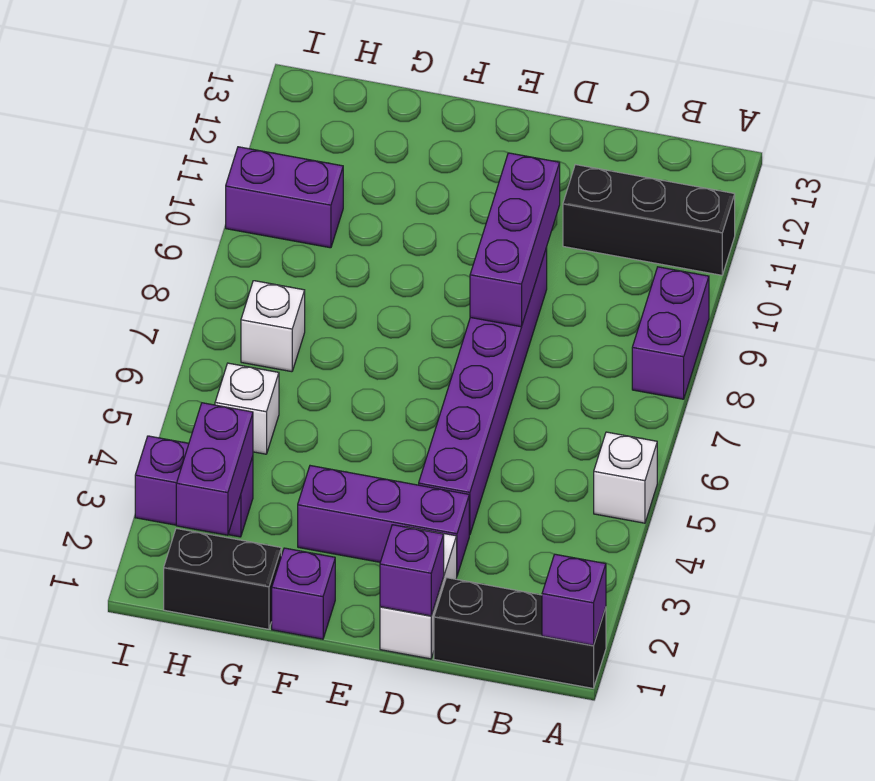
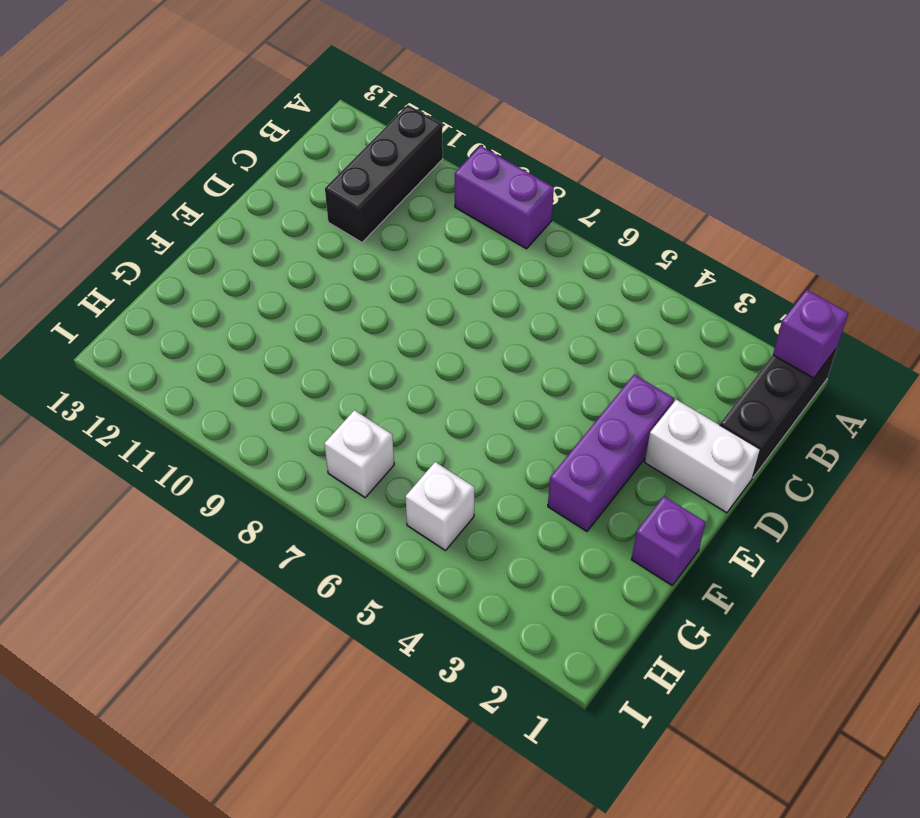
none -> white brick A5 level 1
none -> purple brick D4:D9 level 1
none -> black brick G1:H1 level 1

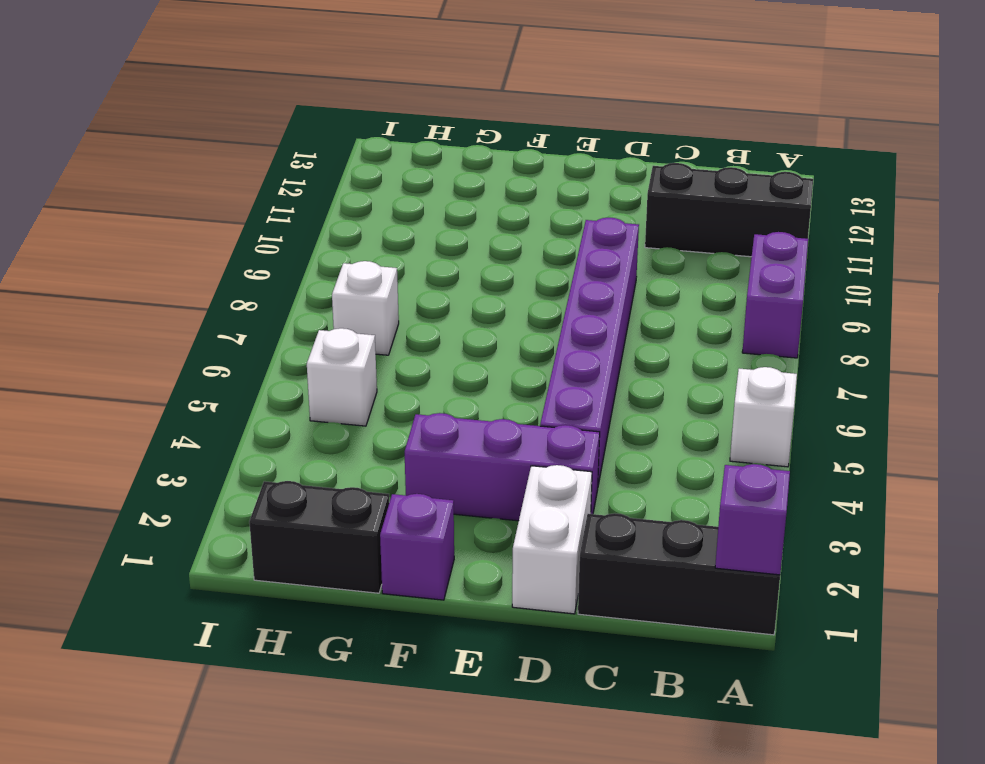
none -> purple brick H3:I3 level 1
none -> purple brick H10:I10 level 1
none -> purple brick D1 level 2

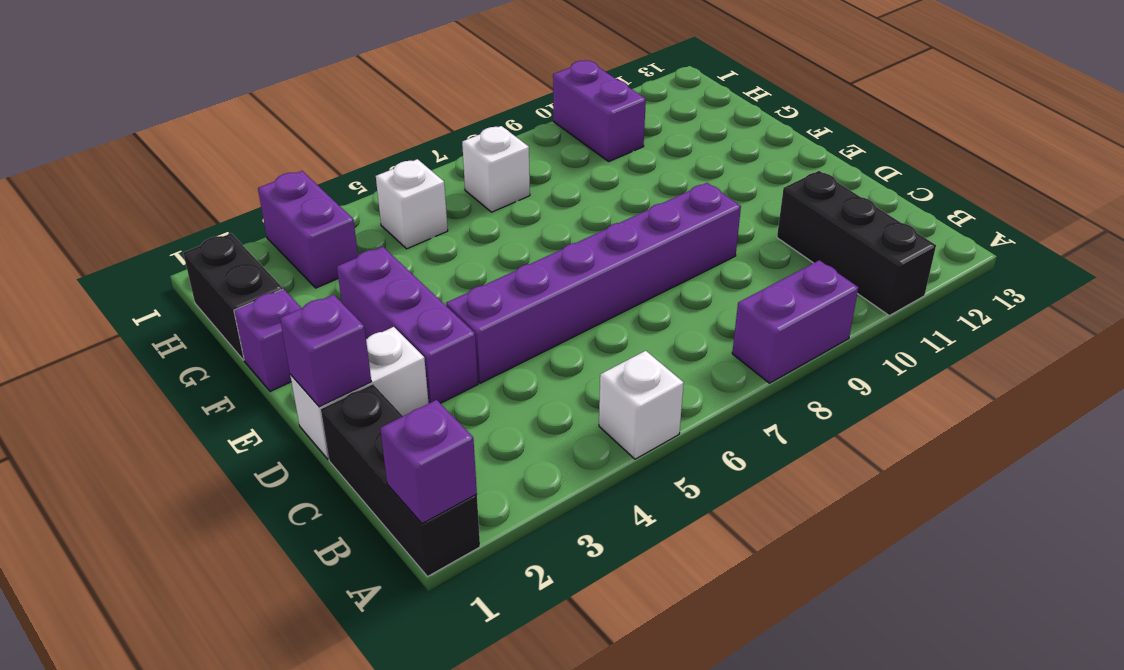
none -> purple brick D8:D10 level 2
none -> purple brick H2:H3 level 2

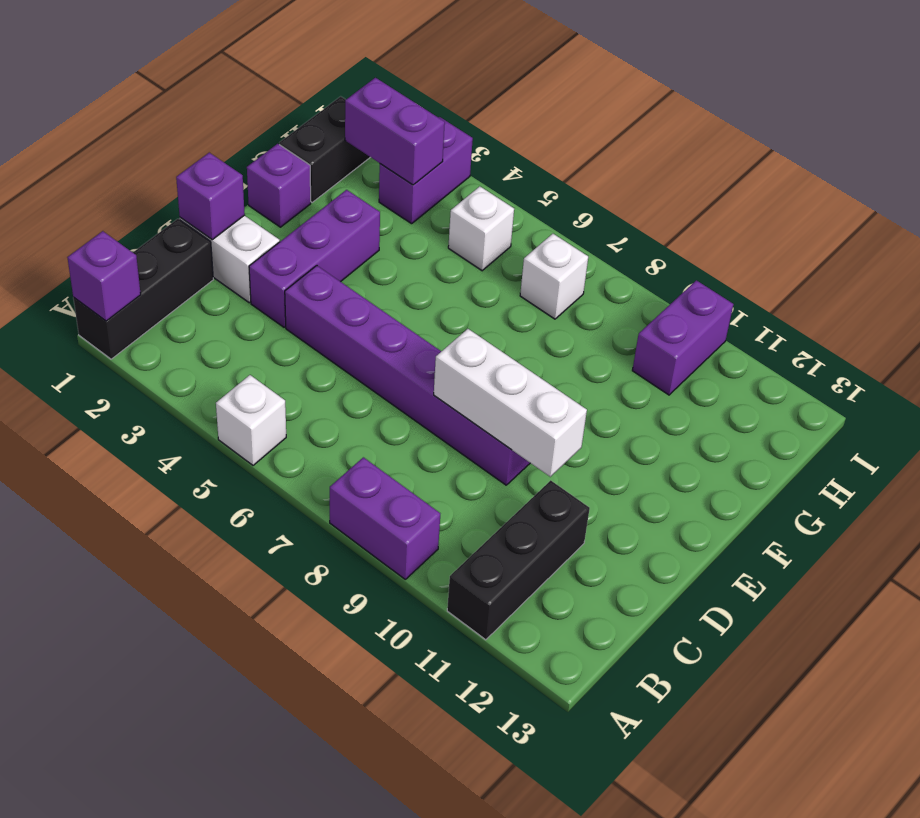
white brick D8:D10 level 2 -> purple brick D8:D10 level 2

